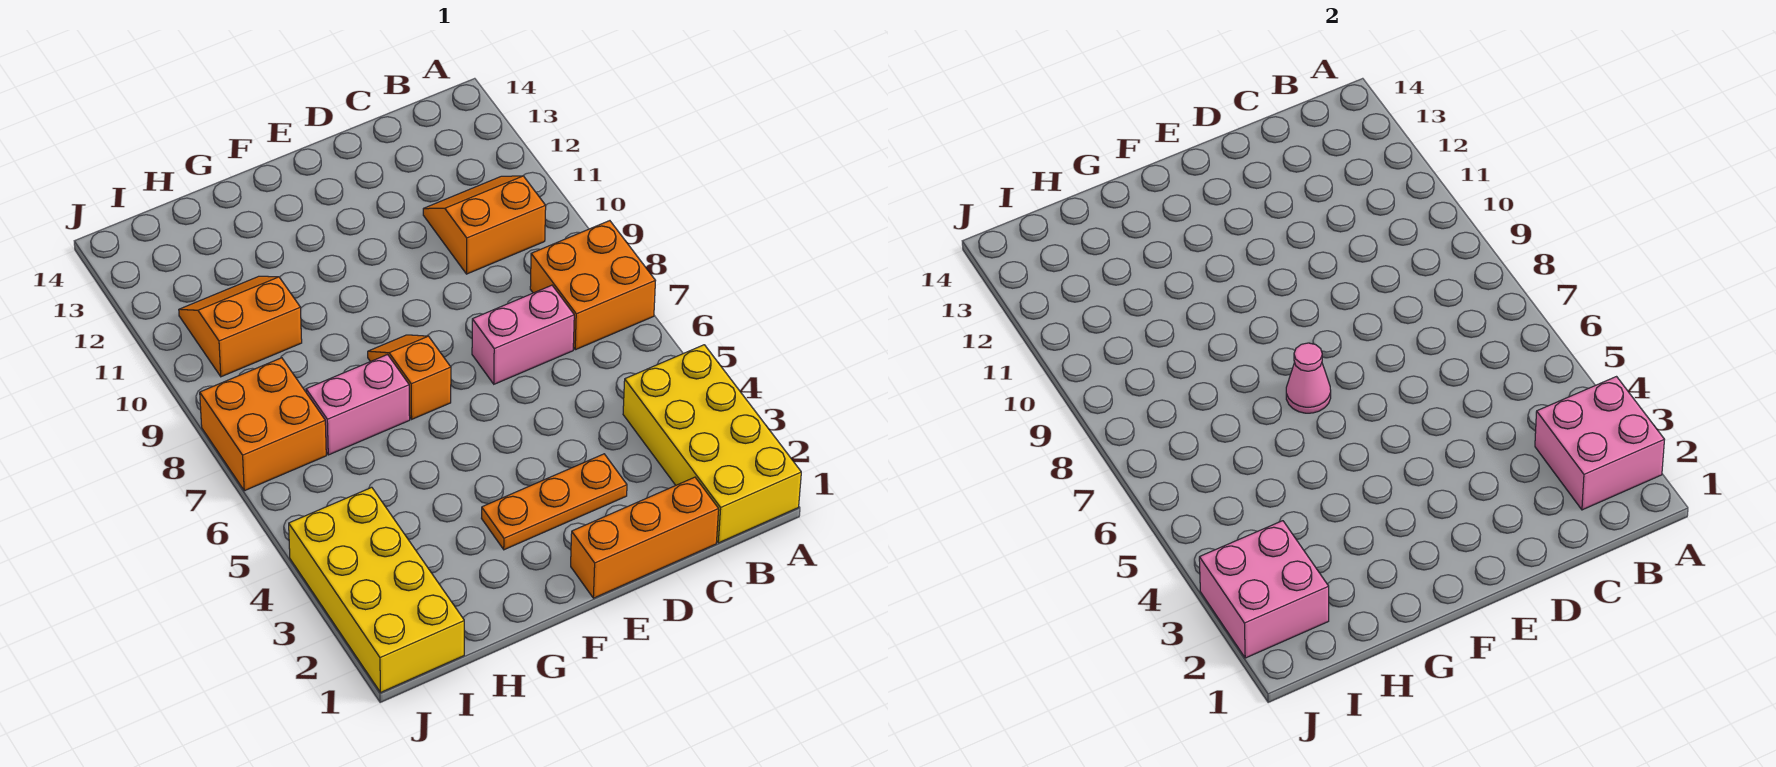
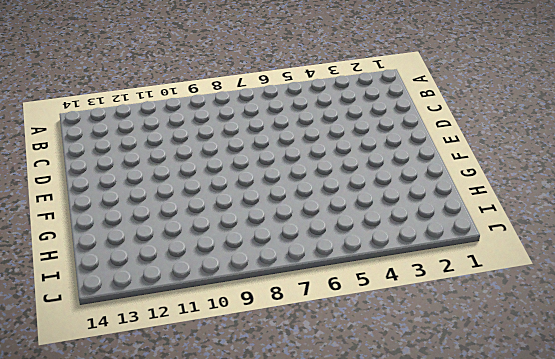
none -> yellow brick A1:B4 level 1
none -> orange brick A7:B8 level 1
none -> orange slope B10:C11 level 1 top 10

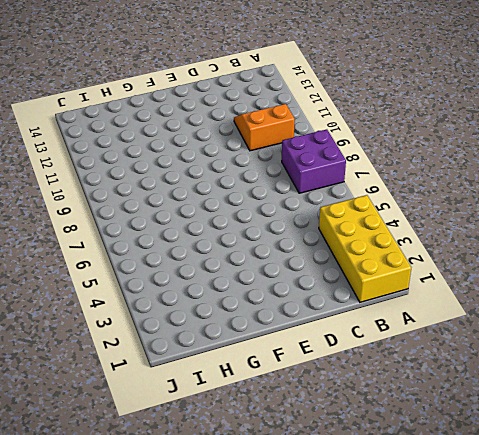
purple brick A7:B8 level 1 -> orange brick A7:B8 level 1
none -> orange brick C1:E1 level 1
none -> pink brick C7:D7 level 1
none -> orange plate D3:F3 level 1

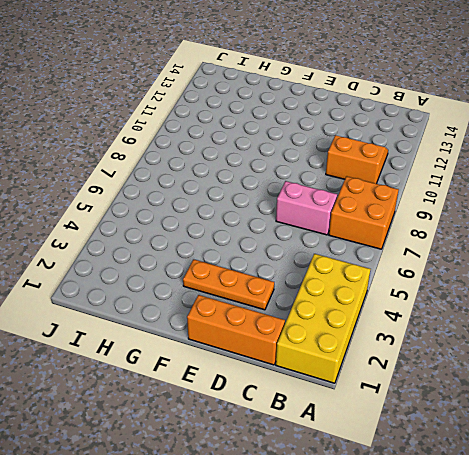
none -> orange slope F7:F8 level 1 top 7
none -> pink brick G7:H7 level 1
none -> orange slope H10:I11 level 1 top 10

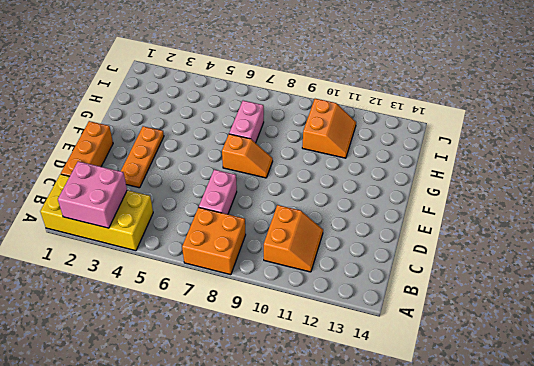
none -> yellow brick I1:J4 level 1
none -> orange brick I7:J8 level 1
none -> pink cone F7 level 2

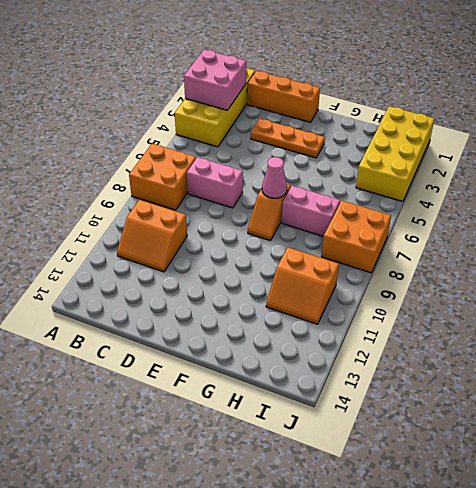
none -> pink brick I2:J3 level 2

